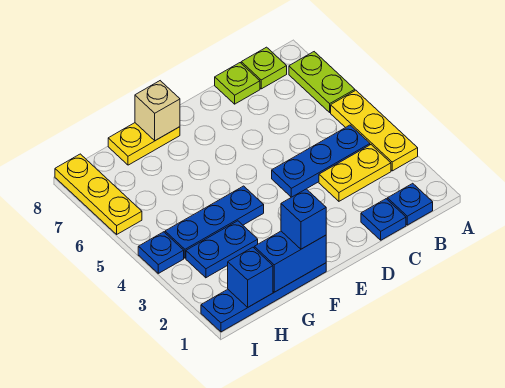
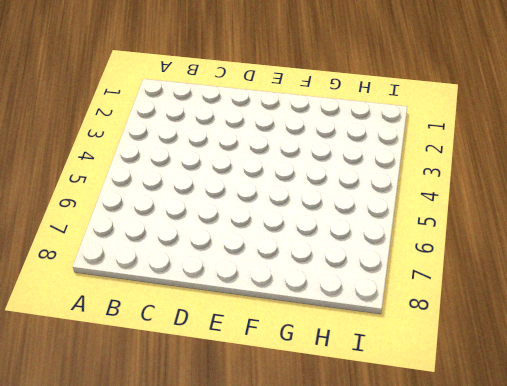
none -> yellow plate A3:A5 level 1
none -> lime plate A6:A7 level 1
none -> blue plate B1 level 1

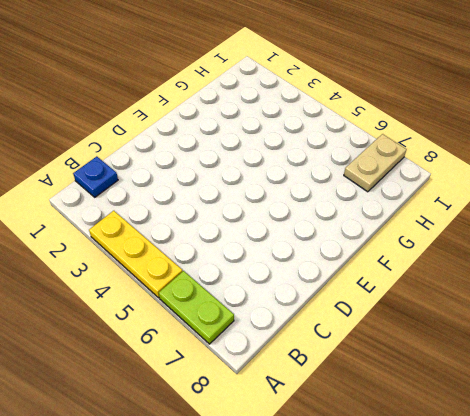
tan plate H7:I7 level 1 -> yellow plate I6:I8 level 1
none -> yellow plate B3:C3 level 1
none -> blue plate B4:D4 level 1
none -> lime plate B8 level 1

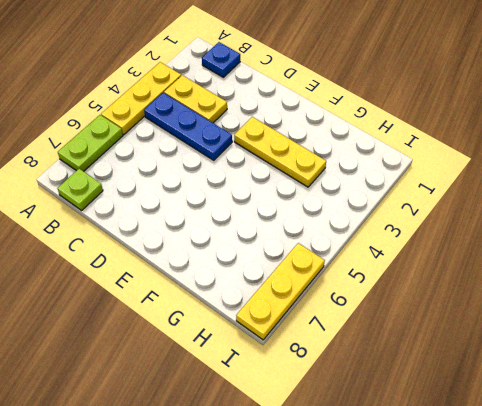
yellow plate E3:G3 level 1 -> blue plate G3:H3 level 1
none -> blue plate C1 level 1
none -> lime plate C8 level 1
none -> blue plate F1:I1 level 1

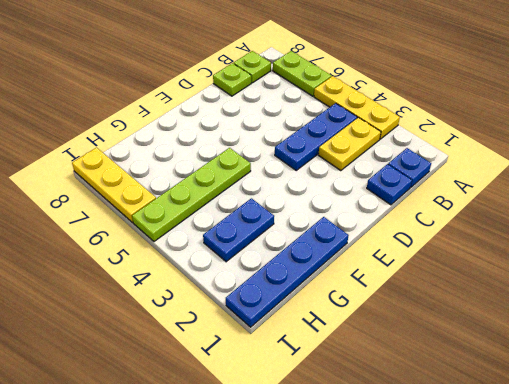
lime plate F5:I5 level 1 -> none
none -> blue plate F4:H4 level 1
none -> yellow plate F8:G8 level 1
none -> blue plate I4 level 1

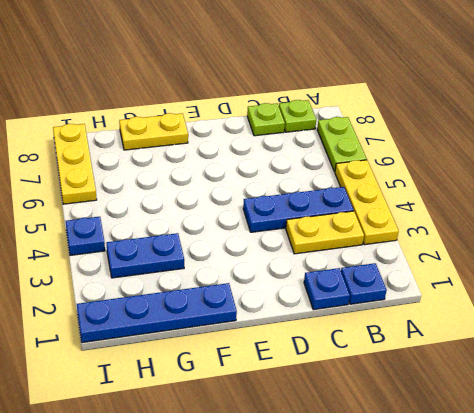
none -> blue plate F4:H4 level 1
none -> blue brick F1:G1 level 2
none -> tan brick F8 level 2

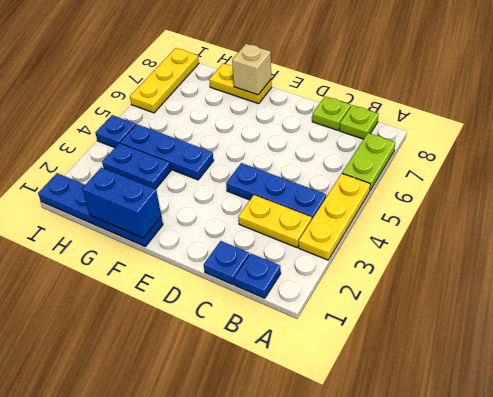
none -> blue brick H1 level 2
none -> blue brick F1 level 3

